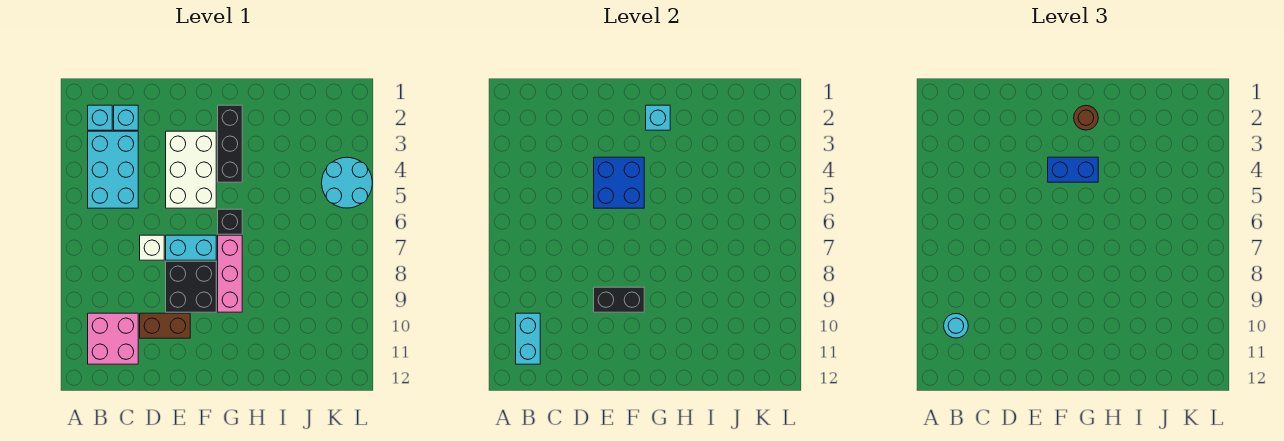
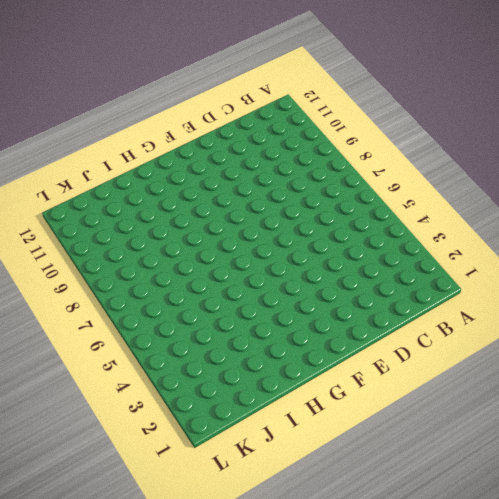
none -> cyan brick B2 level 1
none -> cyan brick B3:C5 level 1
none -> pink brick B10:C11 level 1

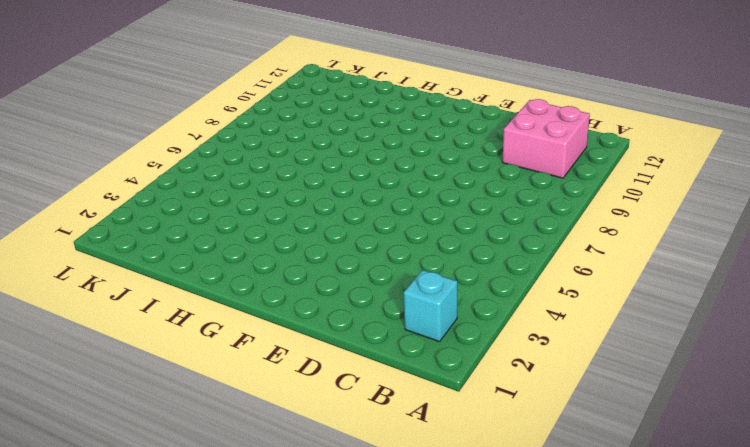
none -> cyan brick B3:C5 level 1
none -> cyan brick C2 level 1
none -> white brick D7 level 1

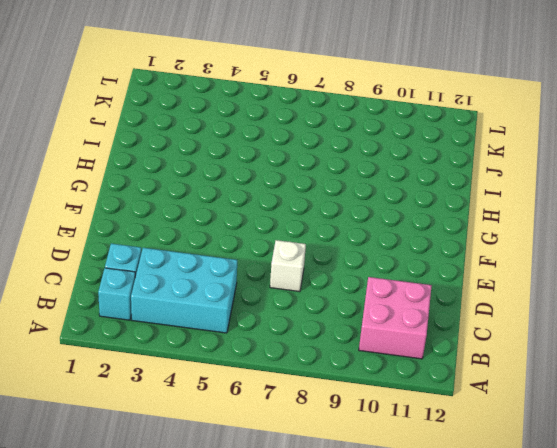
none -> brown brick D10:E10 level 1
none -> white brick E3:F5 level 1
none -> cyan brick E7:F7 level 1

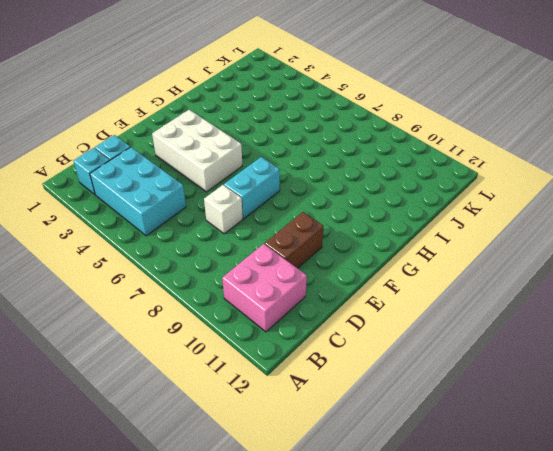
none -> black brick E8:F9 level 1
none -> black brick G2:G4 level 1
none -> black brick G6 level 1

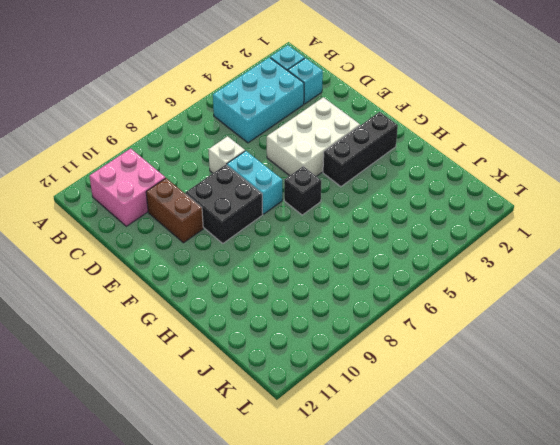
none -> pink brick G7:G9 level 1
none -> cyan round brick K4:L5 level 1
none -> cyan brick B10:B11 level 2

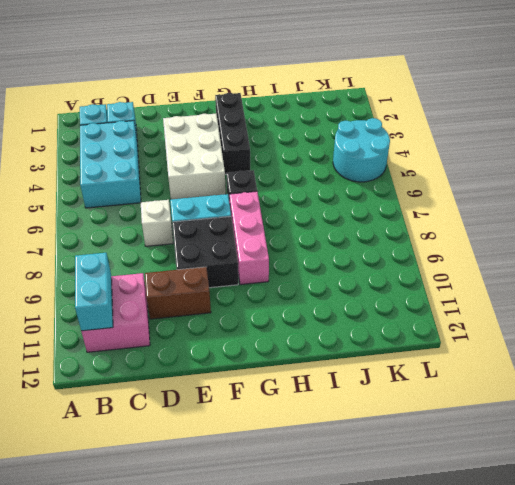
none -> blue brick E4:F5 level 2
none -> black brick E9:F9 level 2
none -> cyan brick G2 level 2

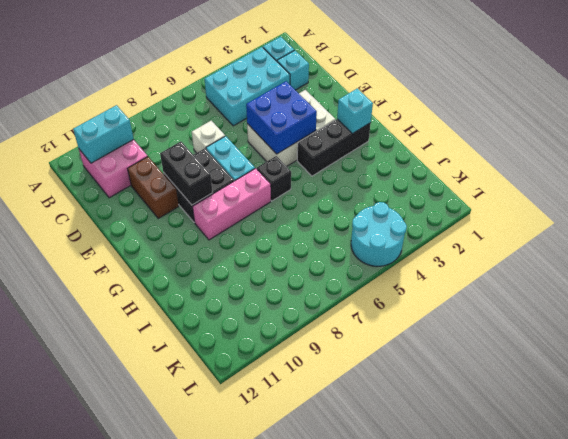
none -> cyan round brick B10 level 3
none -> blue brick F4:G4 level 3
none -> brown round brick G2 level 3

